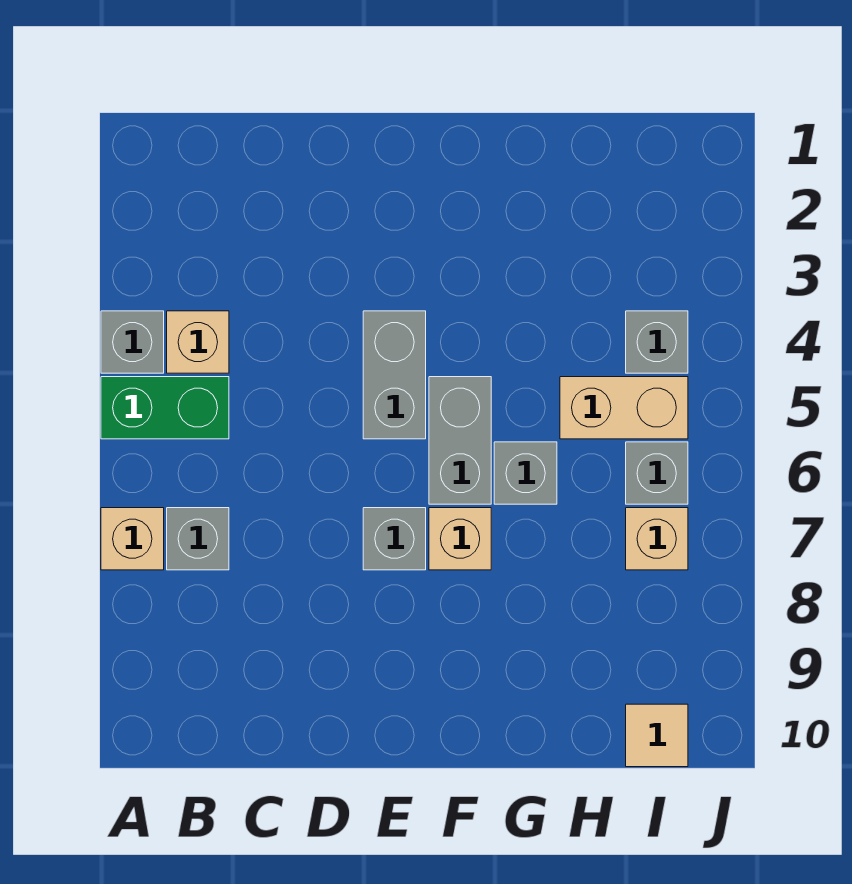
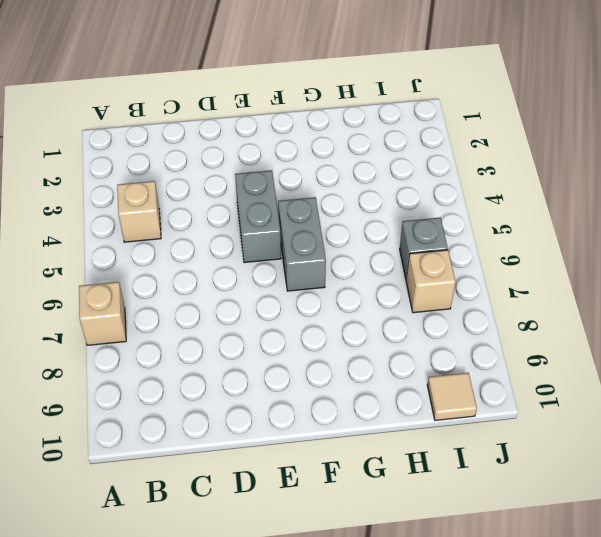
none -> grey brick A4 level 1
none -> green brick A5:B5 level 1
none -> grey brick B7 level 1

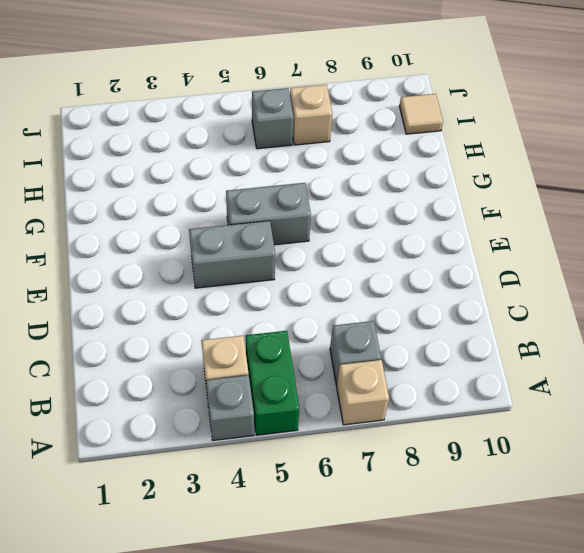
none -> grey brick E7 level 1
none -> tan brick F7 level 1
none -> grey brick G6 level 1

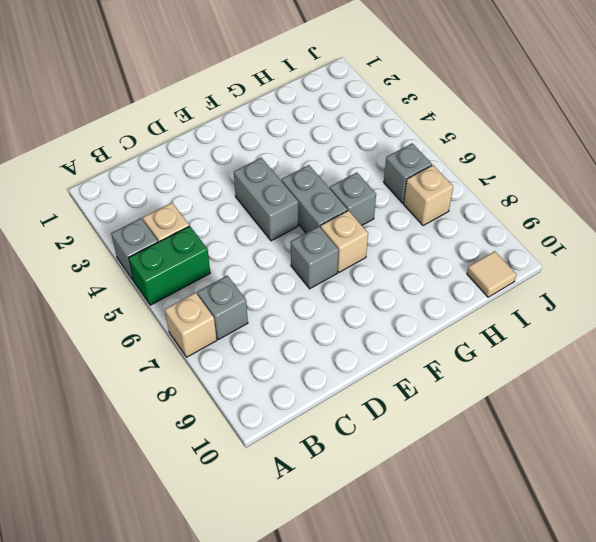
none -> tan brick H5:I5 level 1
none -> grey brick I4 level 1

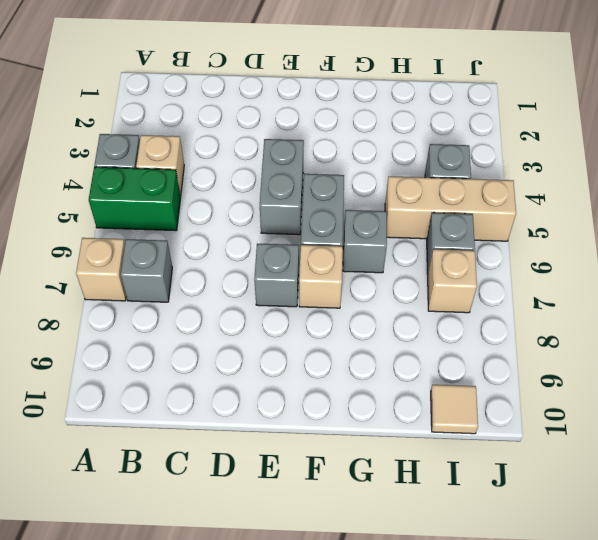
tan brick H5:J5 level 1 -> tan brick H5:I5 level 1

